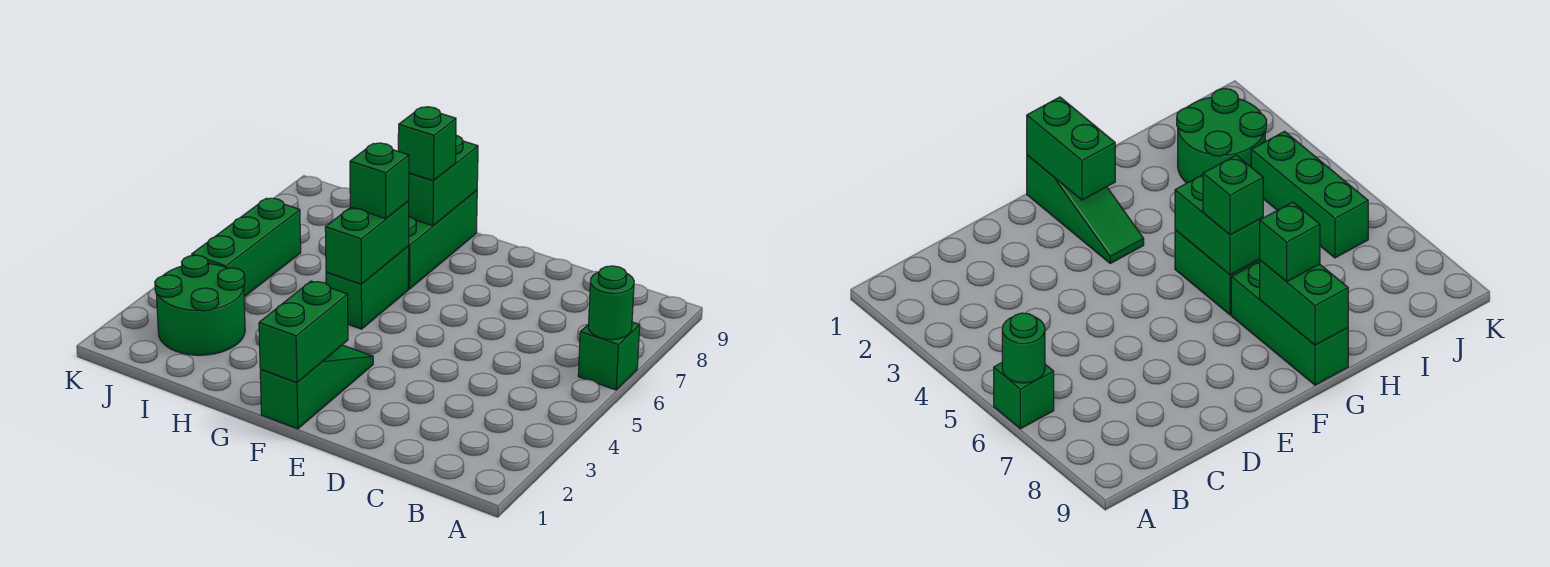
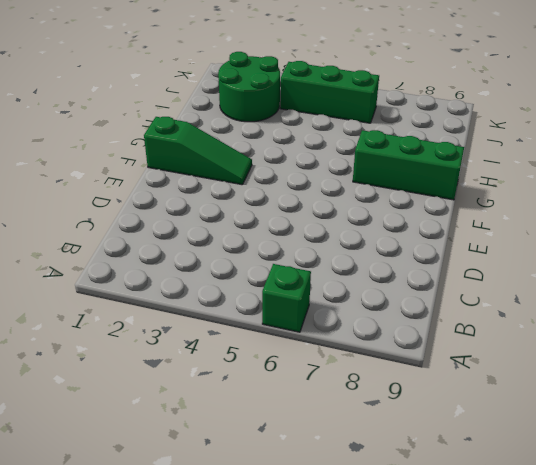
none -> green brick G5:G6 level 1
none -> green round brick A6 level 2
none -> green brick F1:F2 level 2

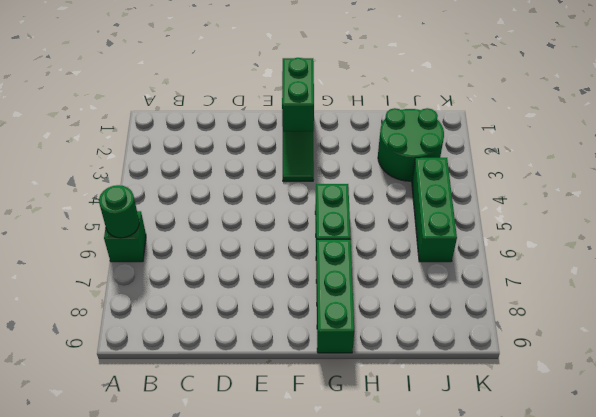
none -> green brick G5:G6 level 2
none -> green brick G8:G9 level 2
none -> green brick G6 level 3

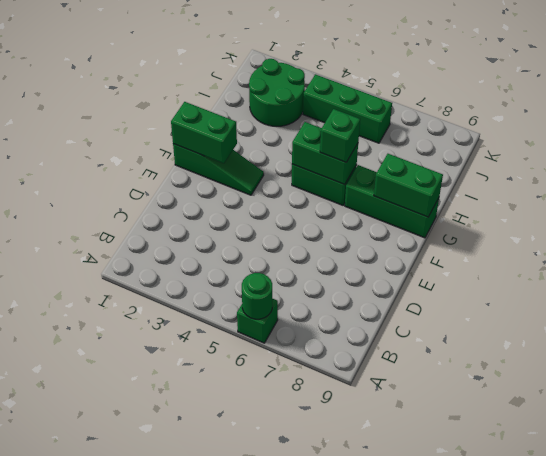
none -> green brick G8 level 3

